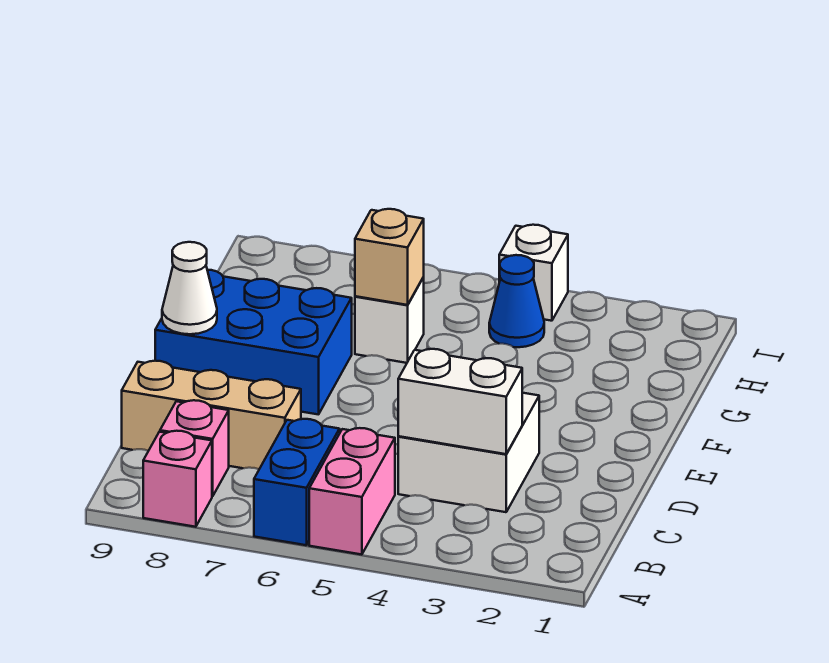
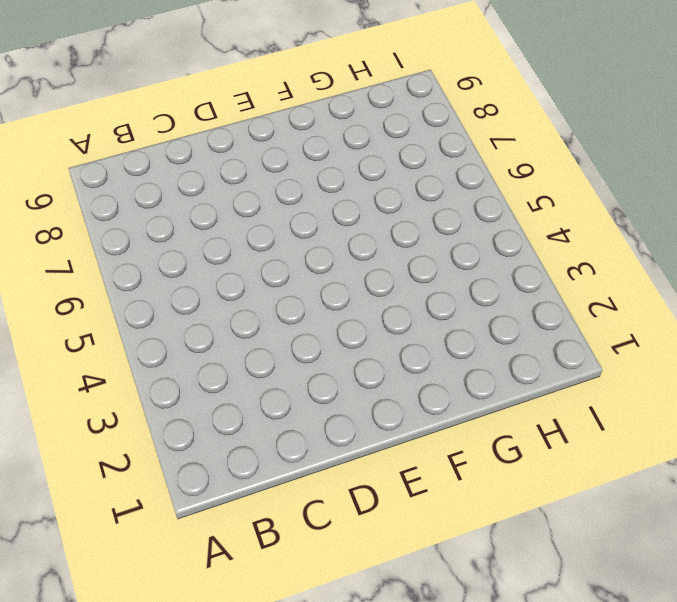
none -> pink brick A5:B5 level 1
none -> blue brick A6:B6 level 1
none -> pink brick A8 level 1

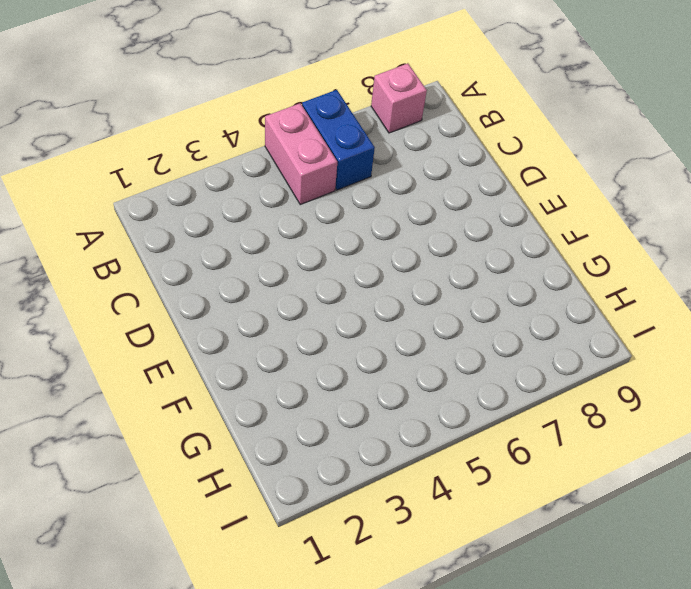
none -> pink brick B8 level 1
none -> white brick C3:D4 level 1
none -> tan brick C7:C9 level 1

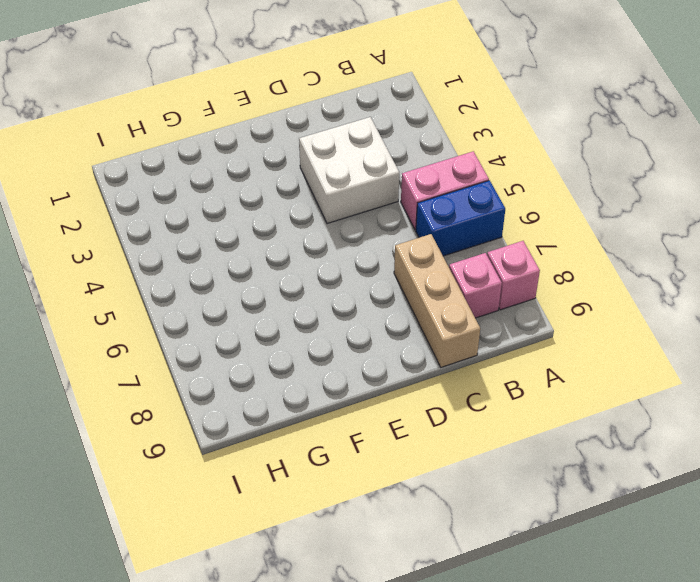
none -> blue brick E7:F9 level 1
none -> white brick G6 level 1
none -> blue cone H4 level 1

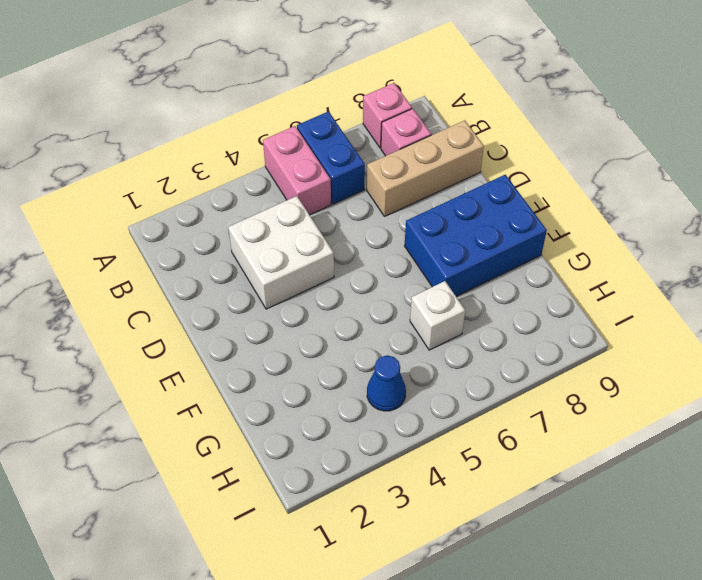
none -> white brick I4 level 1
none -> white brick C3:C4 level 2
none -> white cone E9 level 2

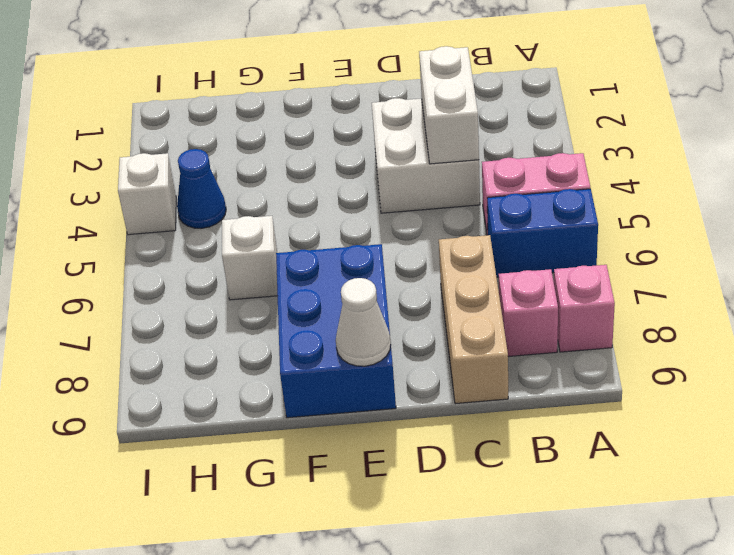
none -> tan brick G6 level 2

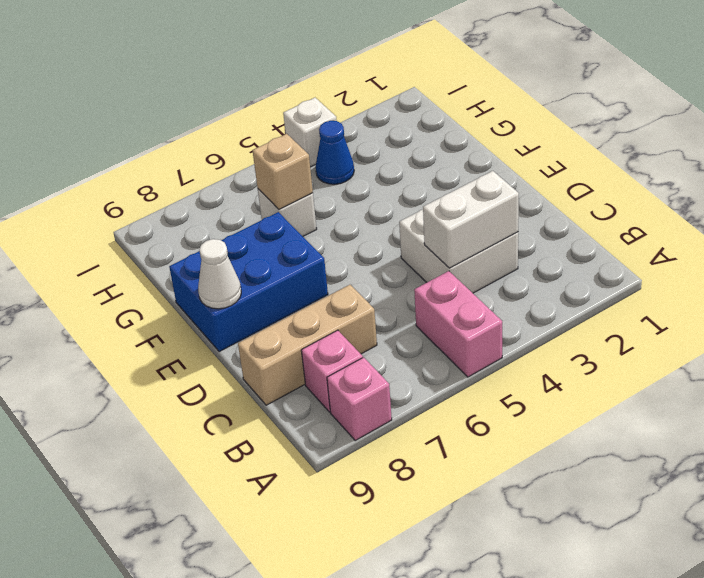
none -> blue brick A6:B6 level 1

